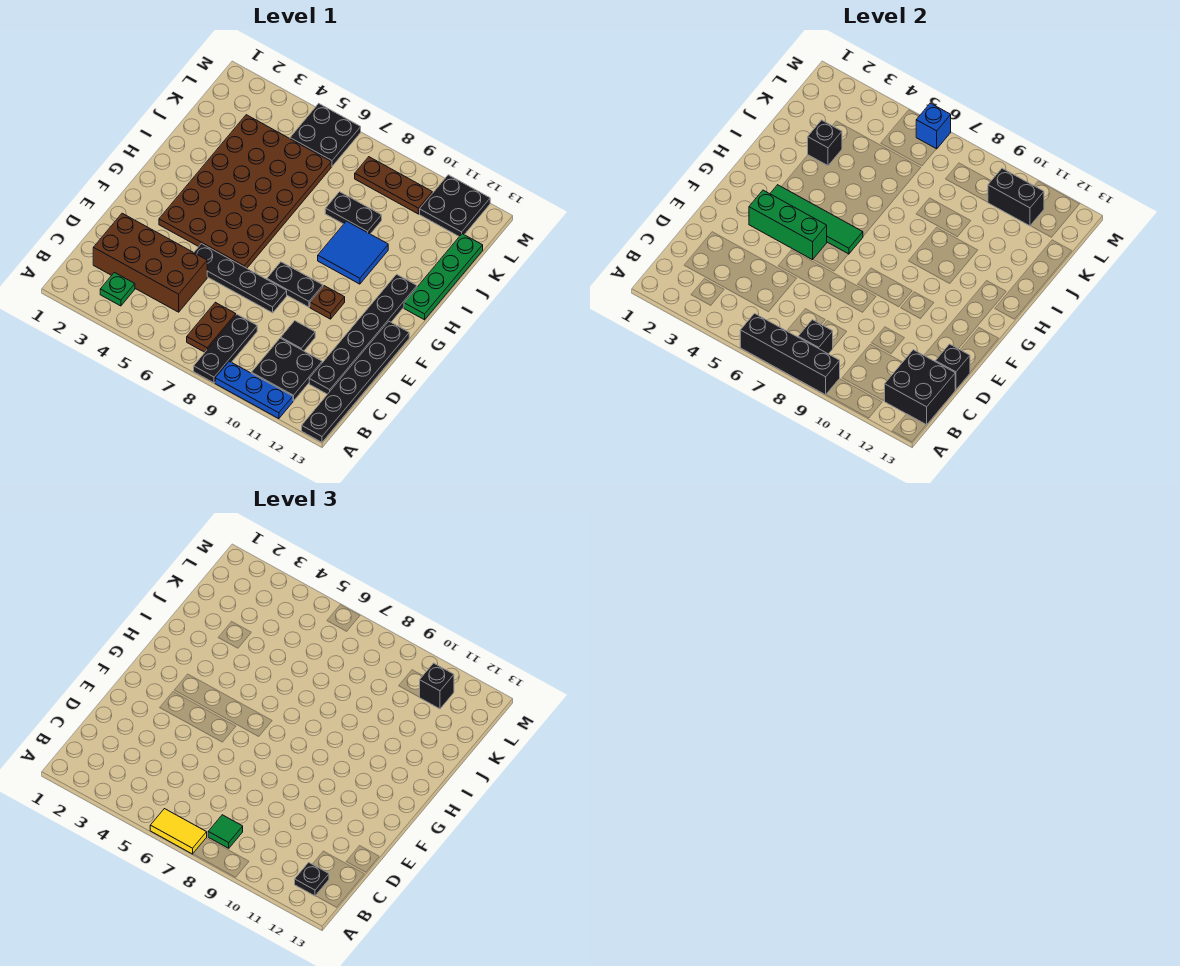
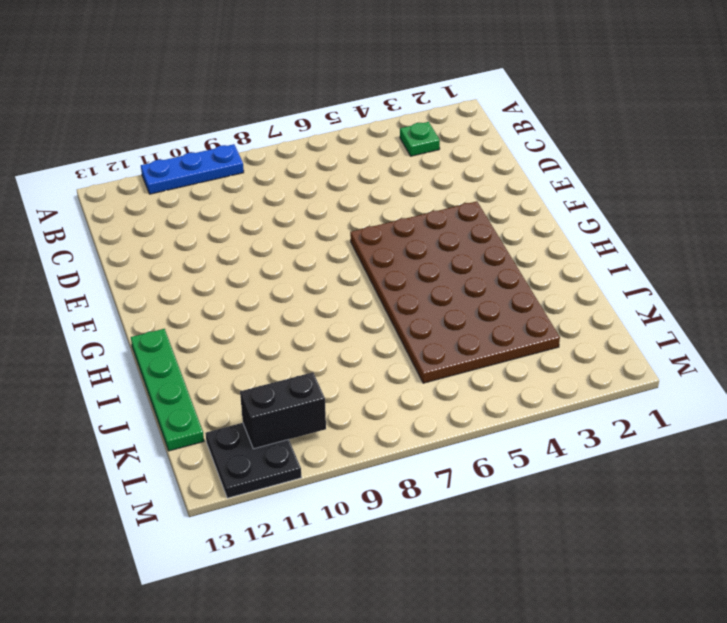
none -> black plate A8:C8 level 1
none -> black plate A13:F13 level 1
none -> brown plate B7:C7 level 1
none -> black plate B10:C11 level 1

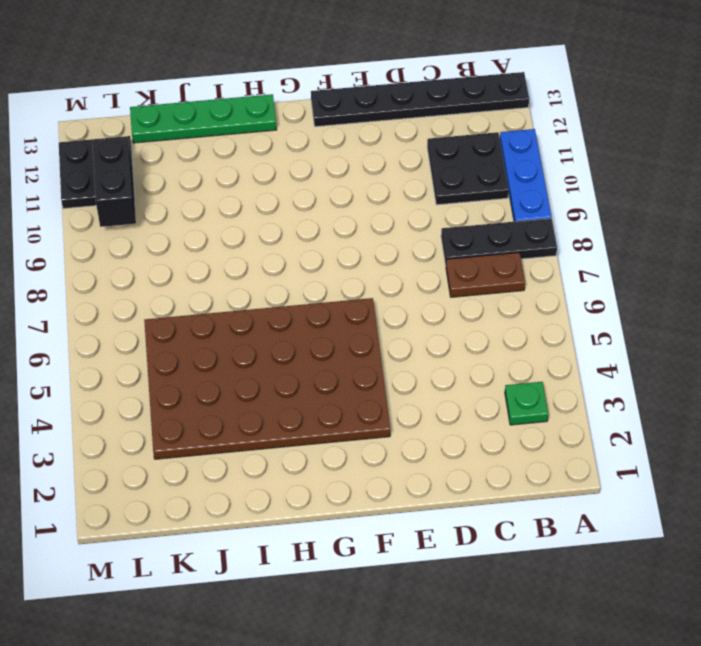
none -> brown brick C2:D5 level 1
none -> black plate C12:H12 level 1
none -> black tile D10 level 1
none -> black plate E5:E8 level 1

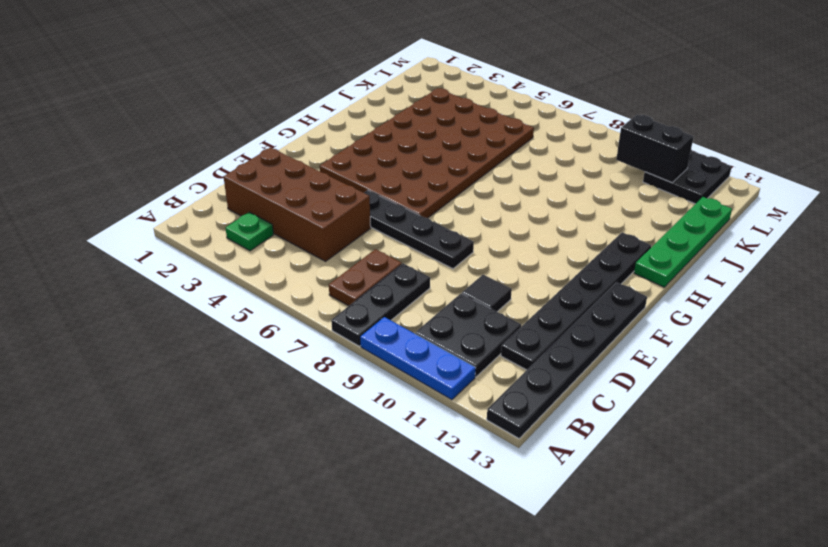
none -> black plate F8:F9 level 1
none -> brown plate F10 level 1
none -> blue tile H9:I10 level 1
none -> black plate J8:J9 level 1

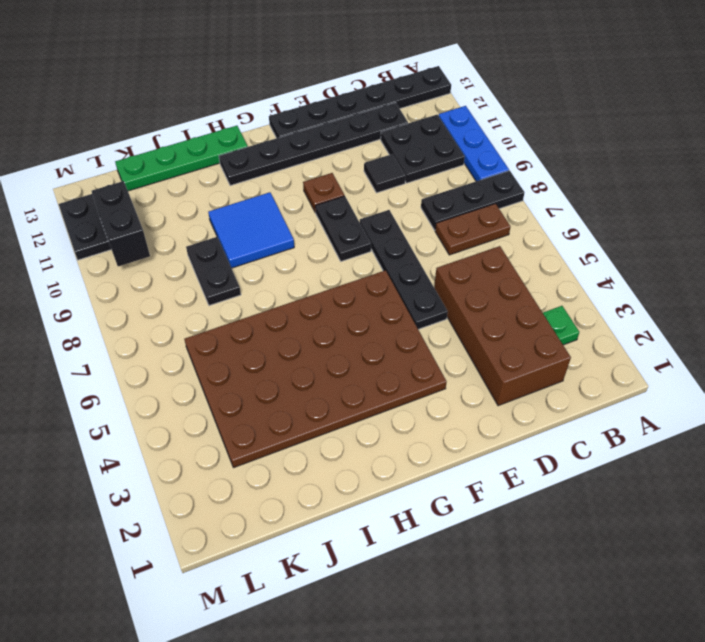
none -> black plate L5:M6 level 1
none -> brown plate L8:L10 level 1
none -> black brick A6:A9 level 2
none -> black brick B8 level 2

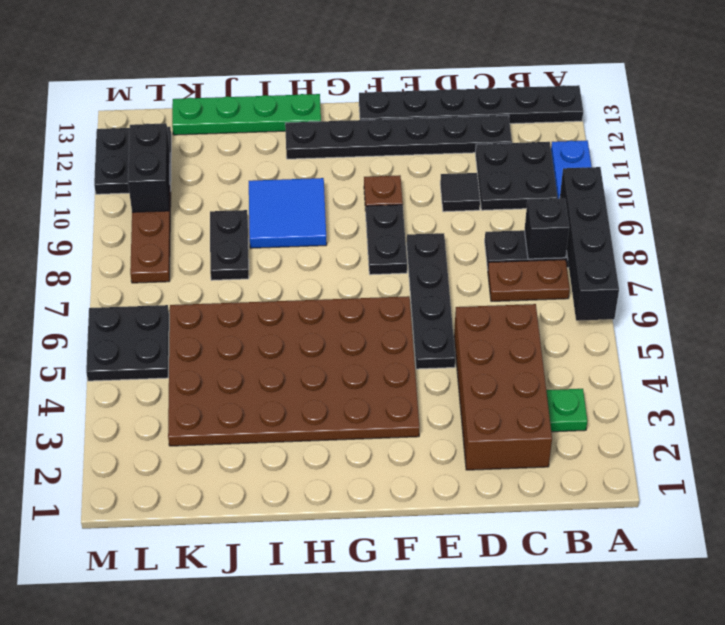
none -> black brick B12:C13 level 2
none -> black brick D13 level 2
none -> green brick F3:F5 level 2
none -> green tile G3:G6 level 2

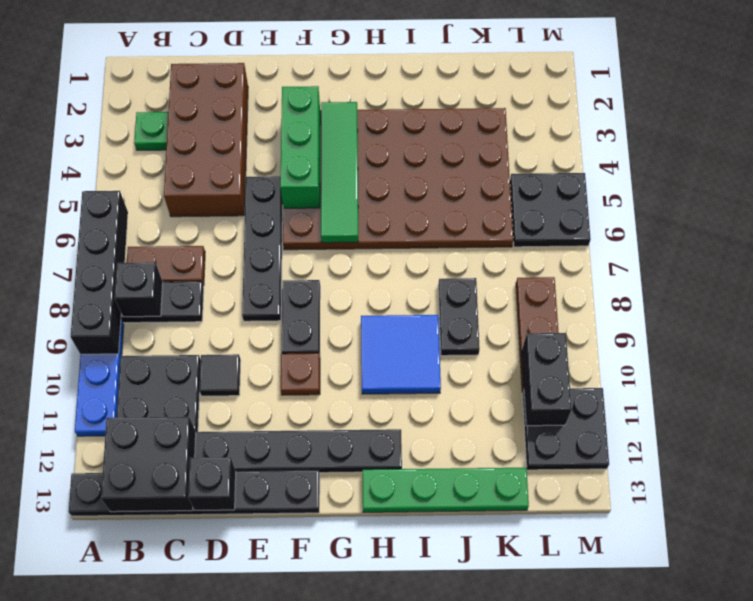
none -> black brick J3 level 2
none -> blue brick M6 level 2
none -> yellow tile A6:A7 level 3
none -> green tile B8 level 3

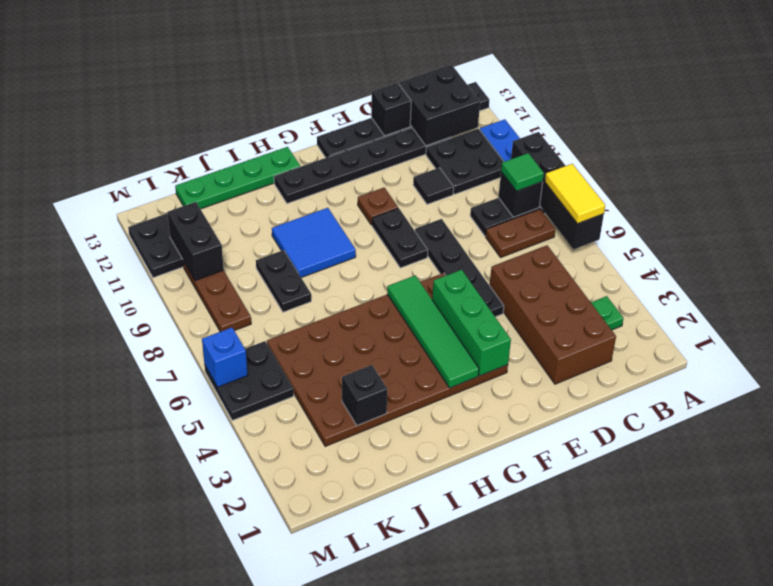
none -> black plate B12 level 3
none -> black brick L11 level 3

